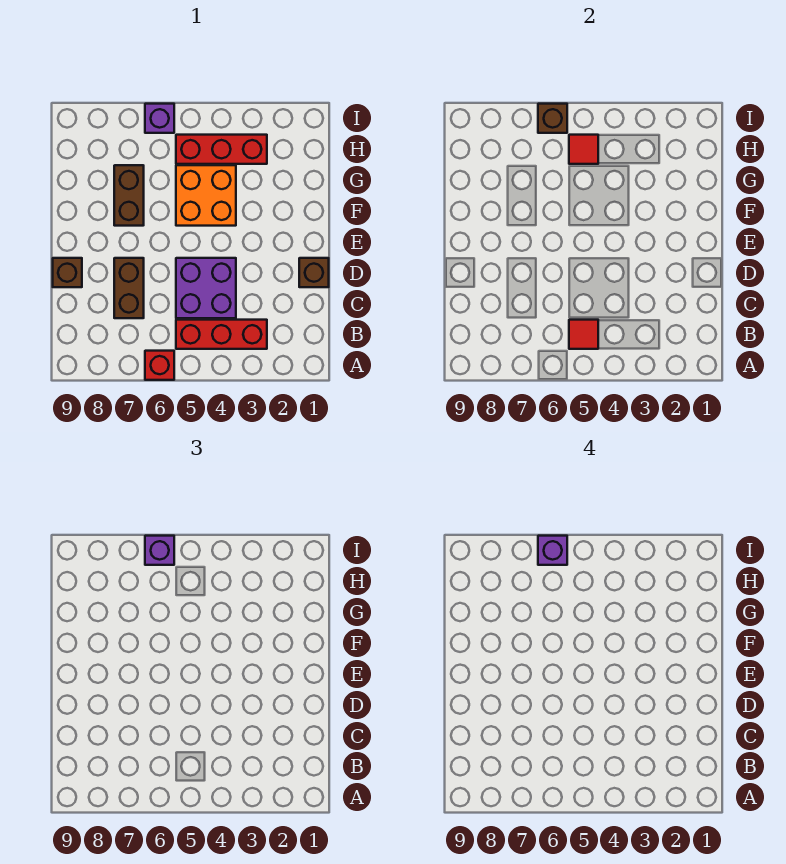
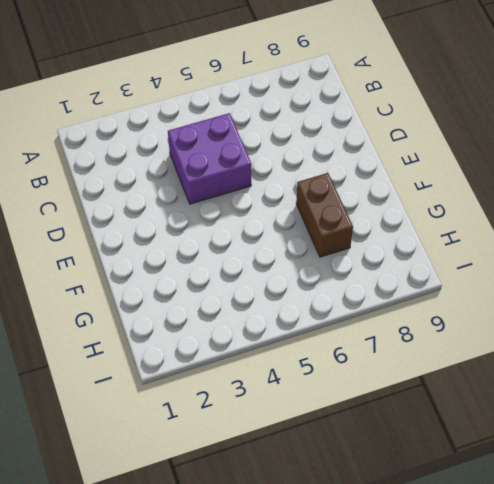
none -> red brick A6 level 1
none -> red brick B3:B5 level 1
none -> brown brick C7:D7 level 1

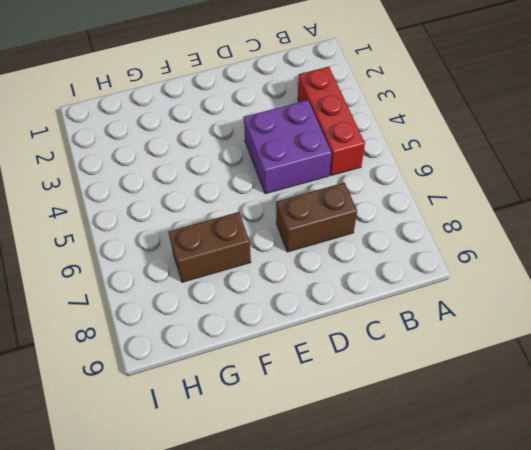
none -> red brick A6 level 1
none -> brown brick D1 level 1
none -> brown brick D9 level 1

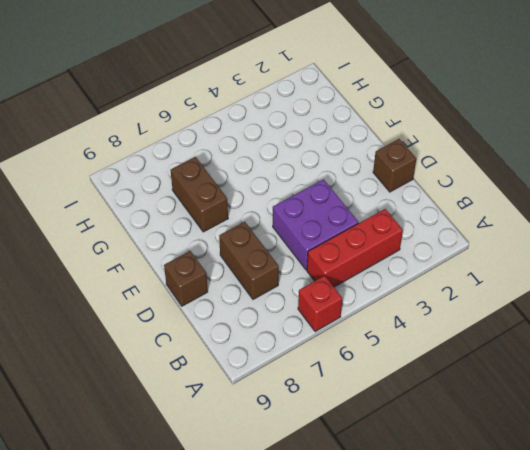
none -> orange brick F4:G5 level 1
none -> red brick H3:H5 level 1
none -> purple brick I6 level 1

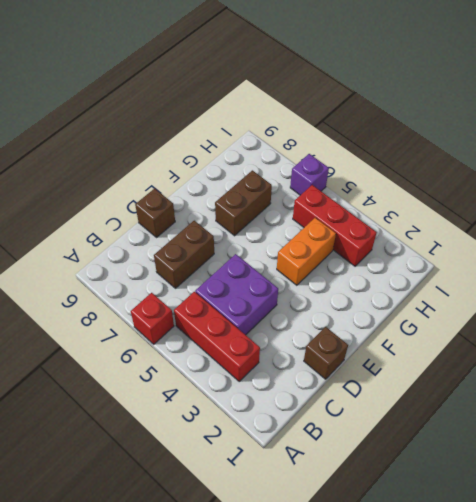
orange brick F4:G4 level 1 -> orange brick F4:G5 level 1
none -> red tile B5 level 2
none -> red tile H5 level 2
none -> brown brick I6 level 2

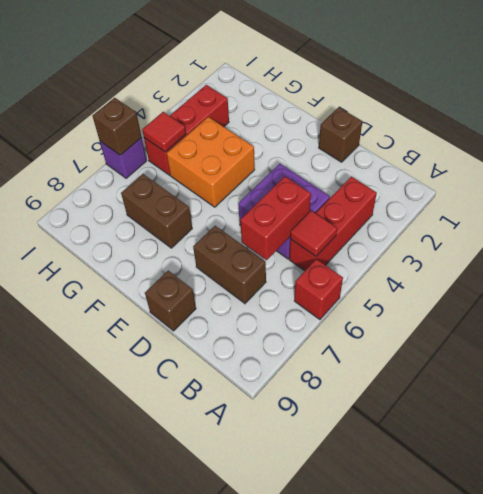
red brick C5:C6 level 2 -> none
none -> purple brick I6 level 3
none -> purple brick I6 level 4

